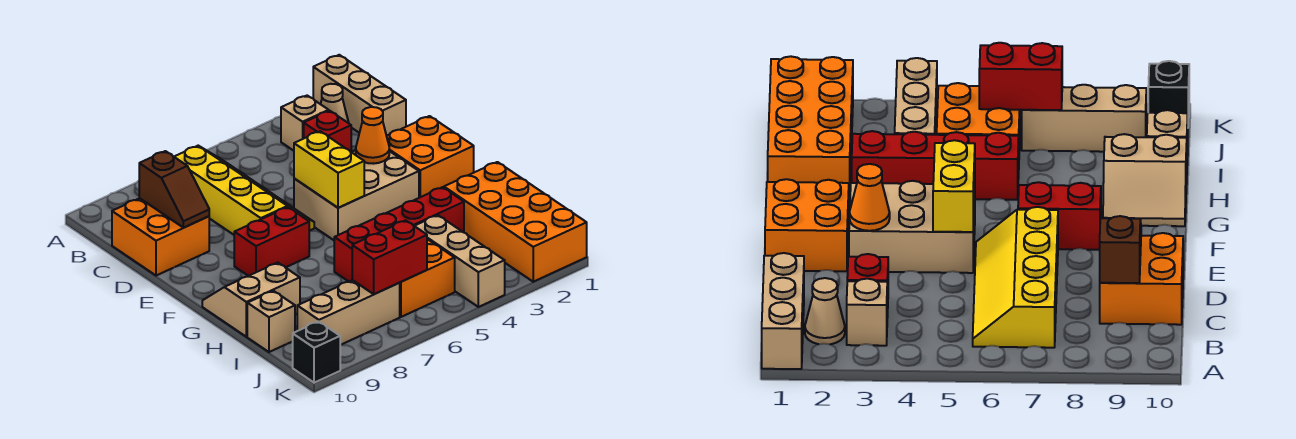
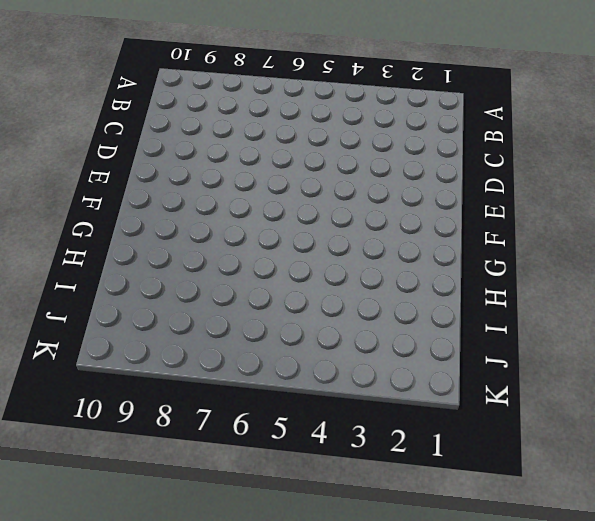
none -> tan brick A1:C1 level 1
none -> tan cone B2 level 1
none -> tan brick B3 level 1

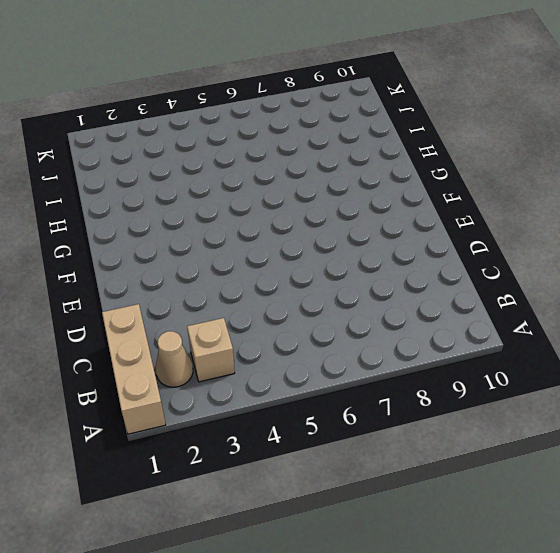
none -> yellow slope B6:E7 level 1 top 7
none -> red brick C3 level 1
none -> orange brick C9:D10 level 1

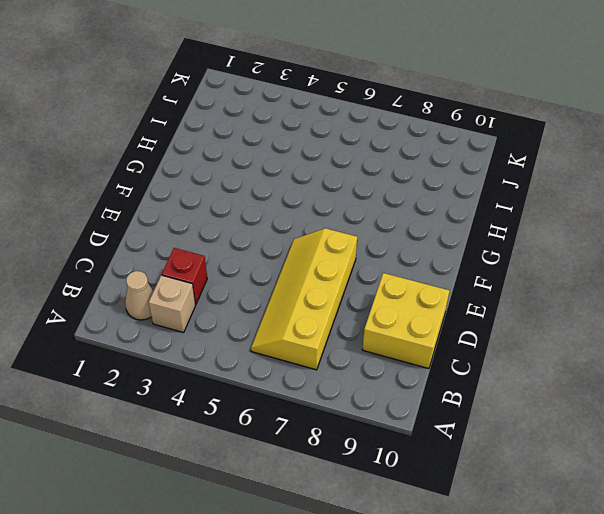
yellow brick C9:D10 level 1 -> orange brick C9:D10 level 1
none -> tan brick A1:C1 level 1
none -> orange brick E1:F2 level 1
none -> tan brick E3:F5 level 1

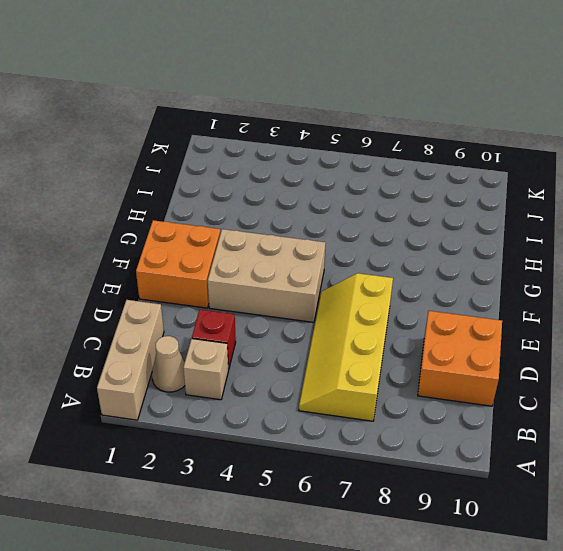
none -> red brick F7:F8 level 1
none -> tan slope G9:H10 level 1 top H
none -> orange brick H1:K2 level 1

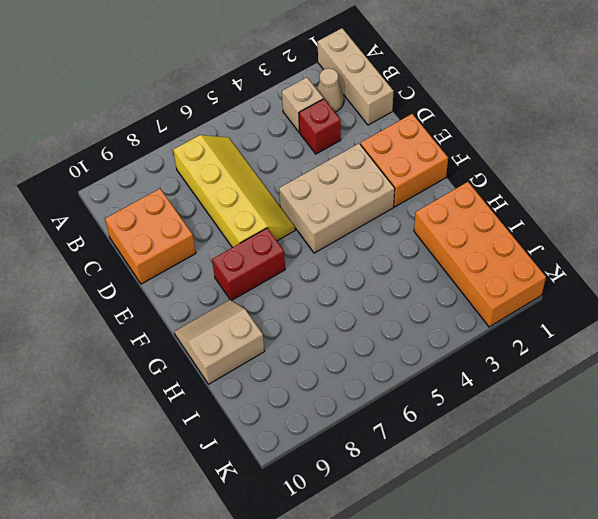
none -> red brick H3:H6 level 1
none -> tan brick I4:K4 level 1
none -> orange brick I5:J6 level 1

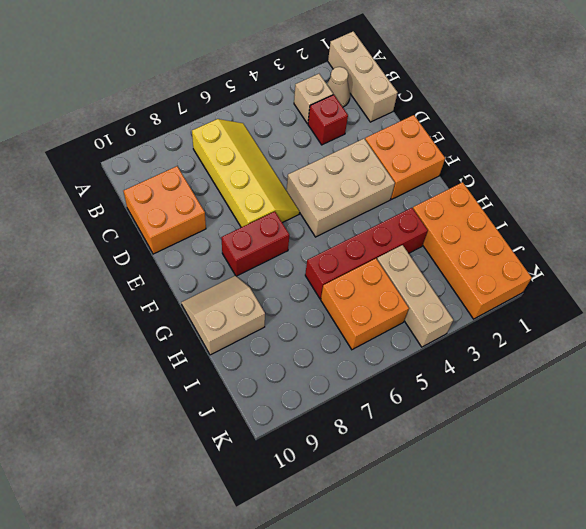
none -> tan brick I10 level 1
none -> tan brick J7:J9 level 1
none -> black brick K10 level 1

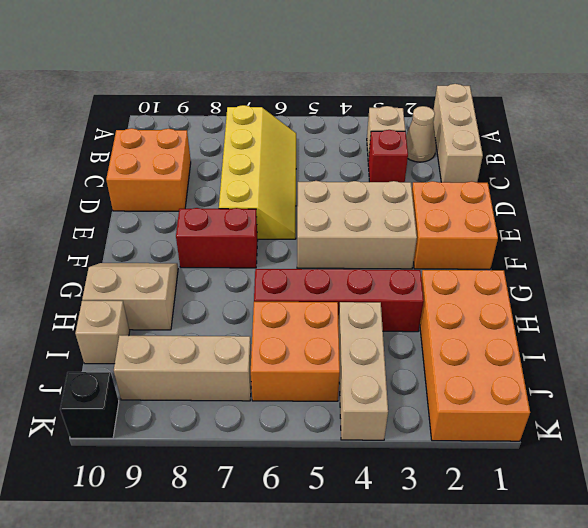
none -> brown slope C9:D9 level 2 top C
none -> orange cone E3 level 2
none -> yellow brick E5:F5 level 2

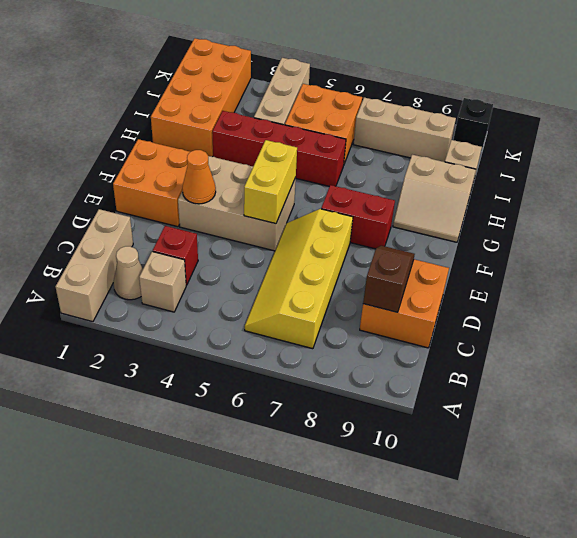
none -> red brick J6:J7 level 2

